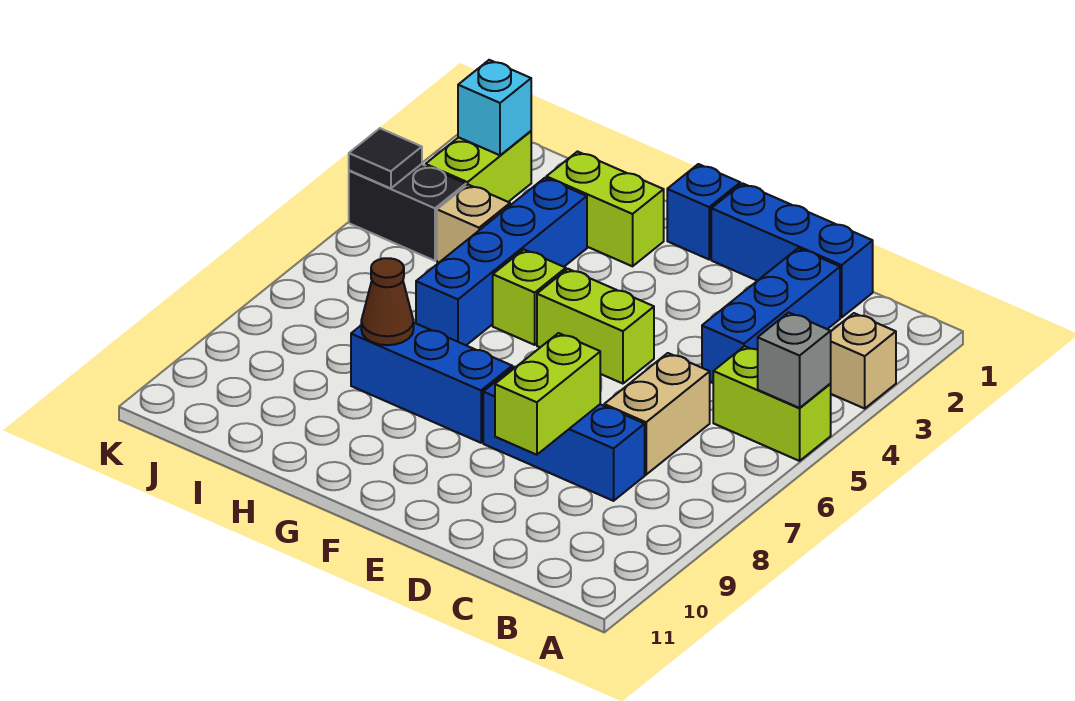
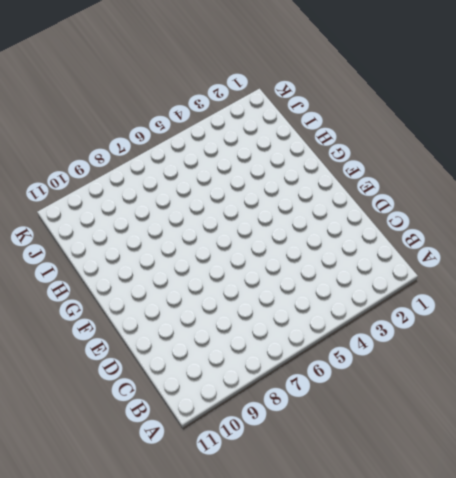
none -> tan brick A3 level 1
none -> lime brick A5:B5 level 1
none -> blue brick C1:E1 level 1

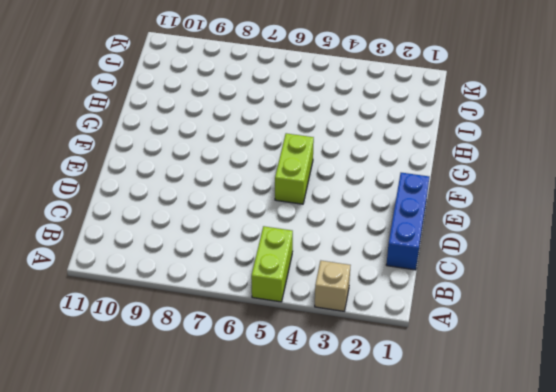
none -> blue brick C2:C4 level 1
none -> tan brick C6:C7 level 1
none -> blue brick C8:E8 level 1

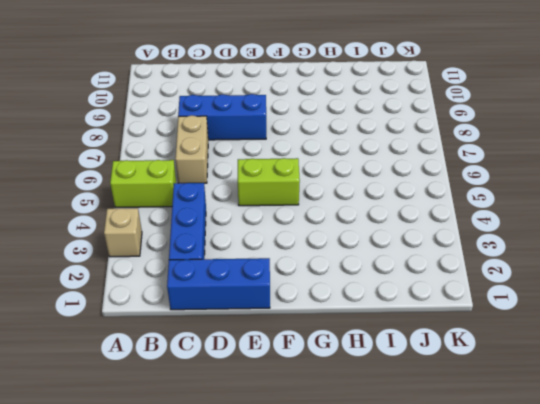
none -> blue brick F1 level 1
none -> blue brick F8:H8 level 1
none -> lime brick G2:H2 level 1

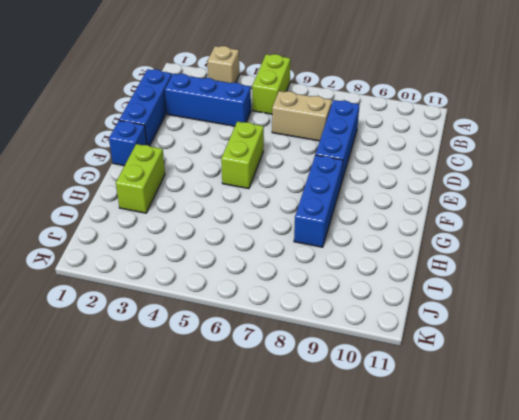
none -> lime brick G5 level 1
none -> blue brick H3:H6 level 1
none -> tan brick I4 level 1

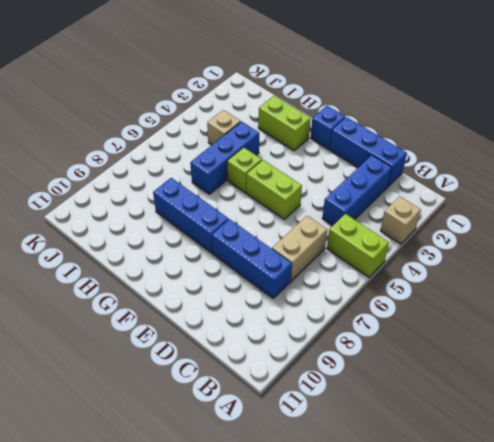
blue brick H4:H6 level 1 -> blue brick H3:H6 level 1
none -> lime brick J2:J3 level 1
none -> black brick J4:K4 level 1
none -> grey brick A5 level 2

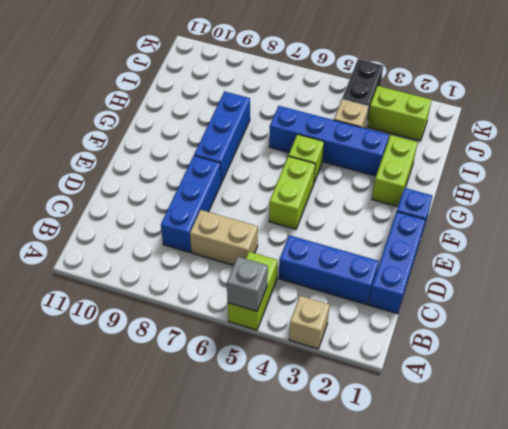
none -> lime brick D8:D9 level 2
none -> brown cone H8 level 2
none -> cyan brick J2 level 2

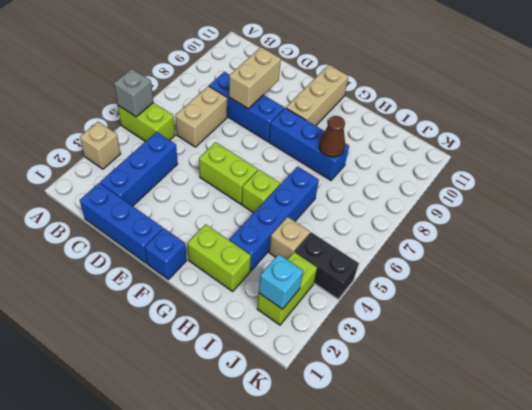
tan brick D8:D9 level 2 -> lime brick D8:D9 level 2
tan brick F9:F11 level 1 -> none
none -> black tile K4 level 2

